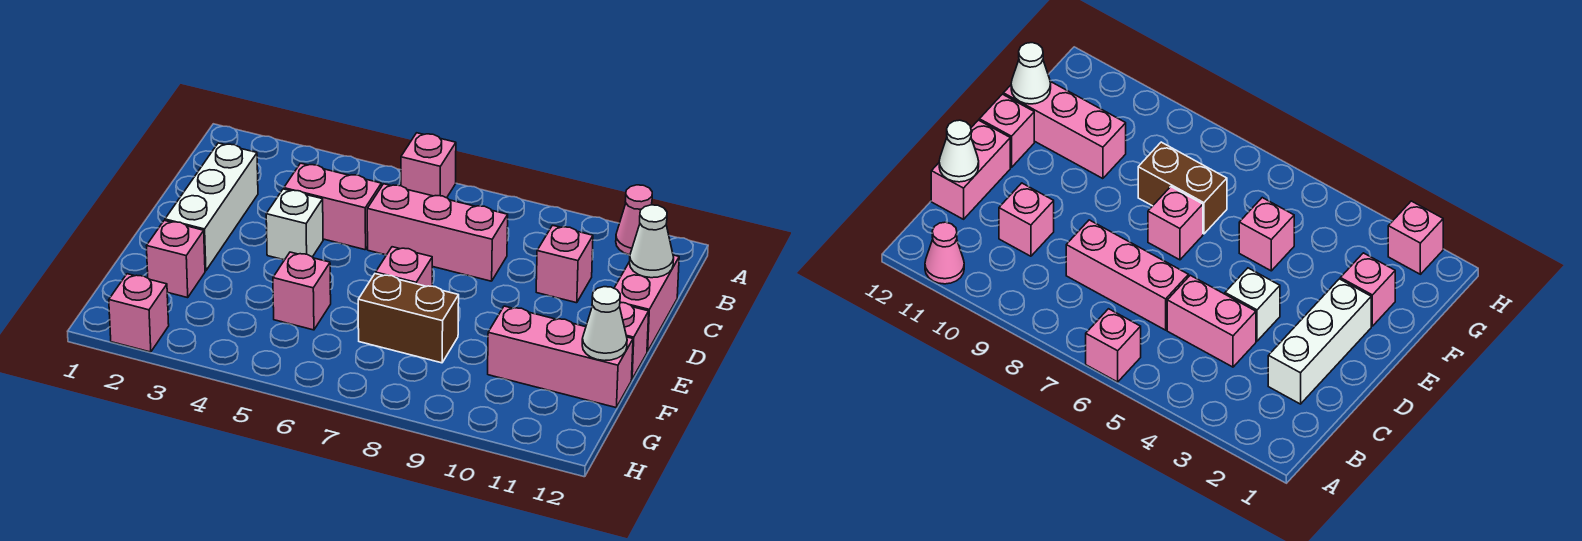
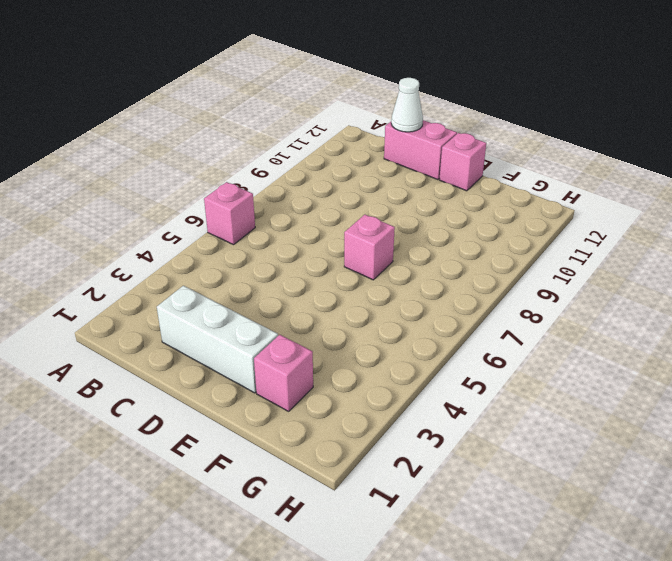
none -> pink cone A11 level 1
none -> pink brick C4:C5 level 1
none -> pink brick C6:C8 level 1

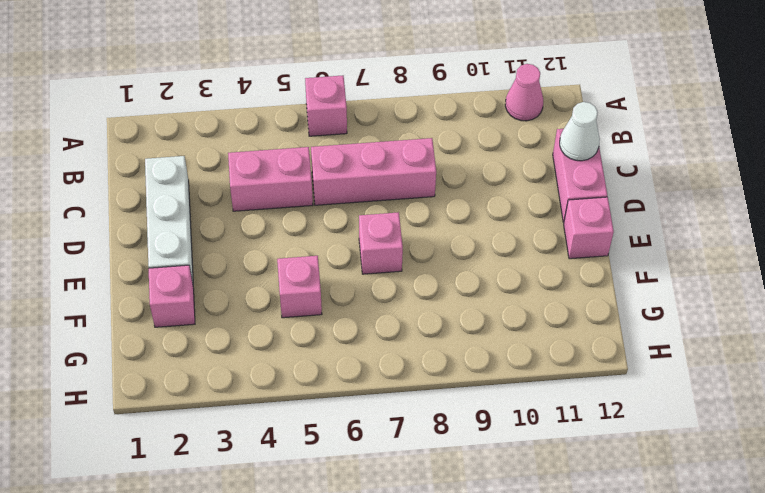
none -> pink brick C10 level 1
none -> white brick D4 level 1
none -> brown brick F7:F8 level 1

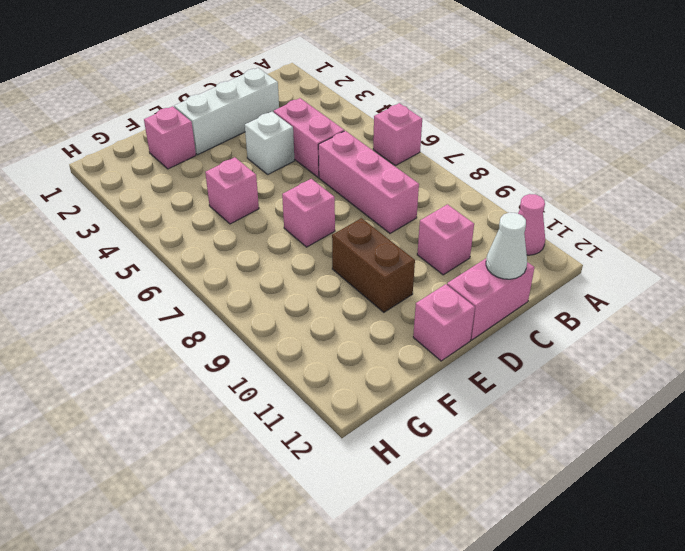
brown brick E9:E10 level 1 -> brown brick F7:F8 level 1
none -> pink brick F10:F12 level 1
none -> pink brick H2 level 1
none -> white cone F12 level 2

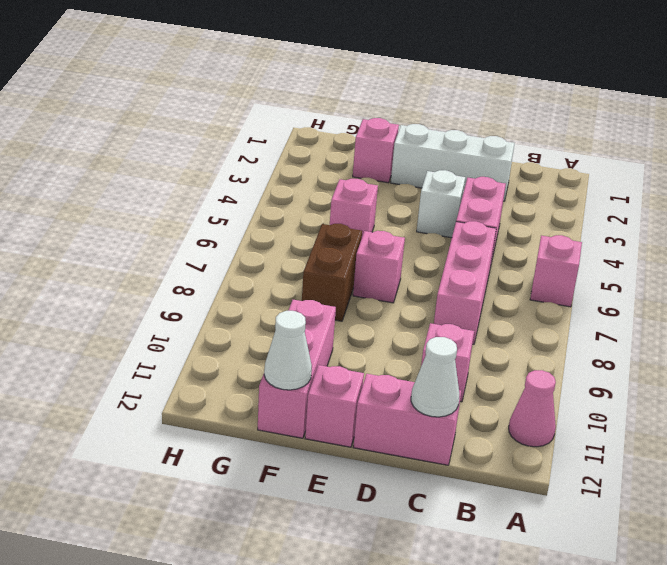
none -> pink brick H2 level 1

